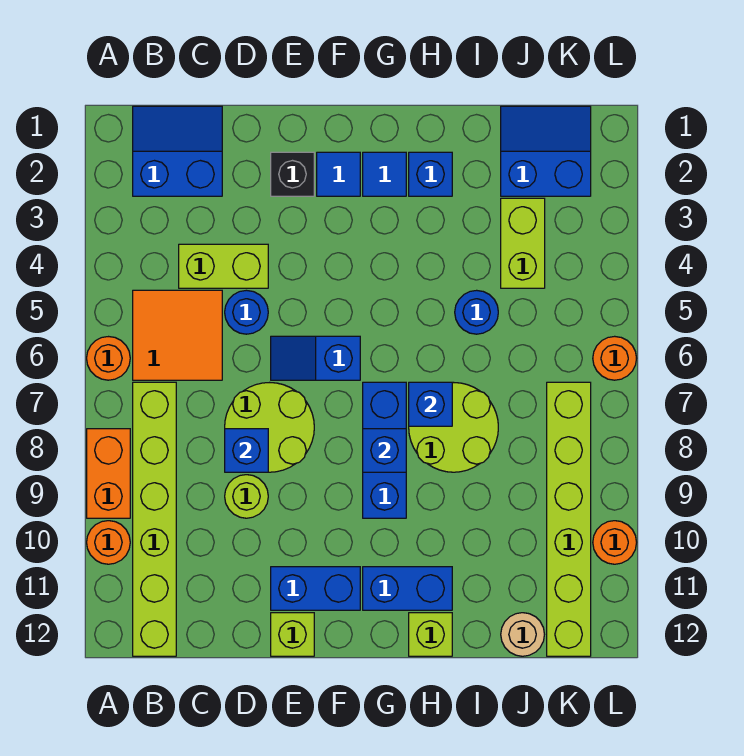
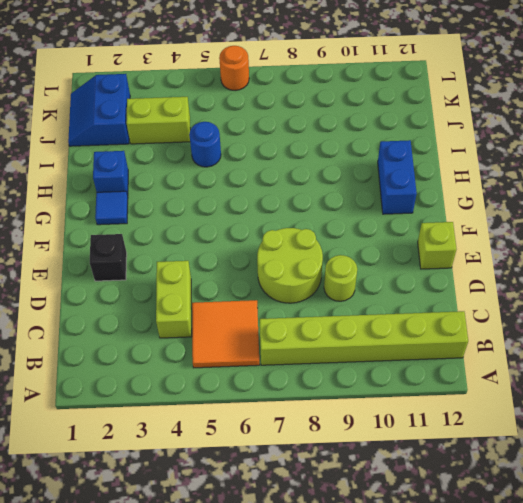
none -> orange round brick A6 level 1
none -> orange brick A8:A9 level 1
none -> orange round brick A10 level 1
none -> blue slope B1:C2 level 1 top 2

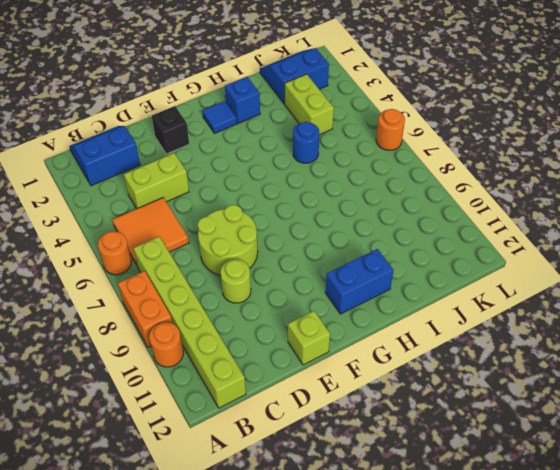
none -> blue round brick D5 level 1
none -> blue slope E6:F6 level 1 top F
none -> blue brick E11:F11 level 1
none -> blue tile F2 level 1

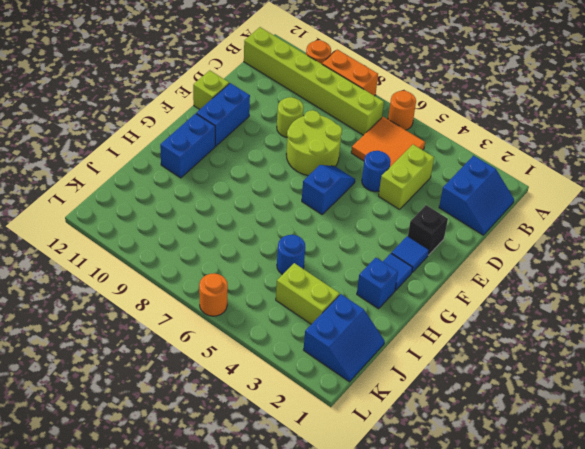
none -> blue brick G7:G9 level 1
none -> lime round brick H7:I8 level 1
none -> lime brick H12 level 1
none -> tan round brick J12 level 1

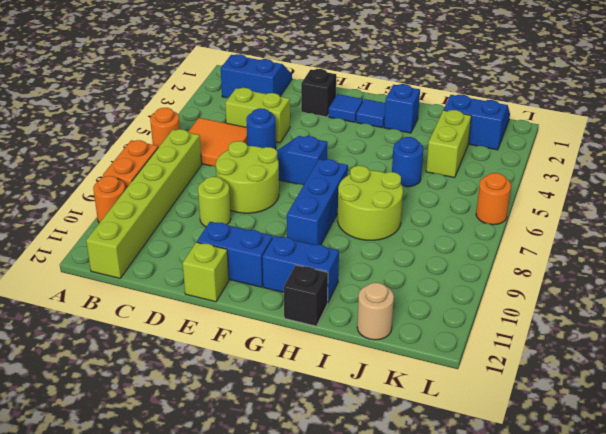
black brick H12 level 1 -> lime brick H12 level 1
none -> lime brick K7:K12 level 1
none -> orange round brick L10 level 1
none -> blue brick D8 level 2
none -> blue brick G8 level 2

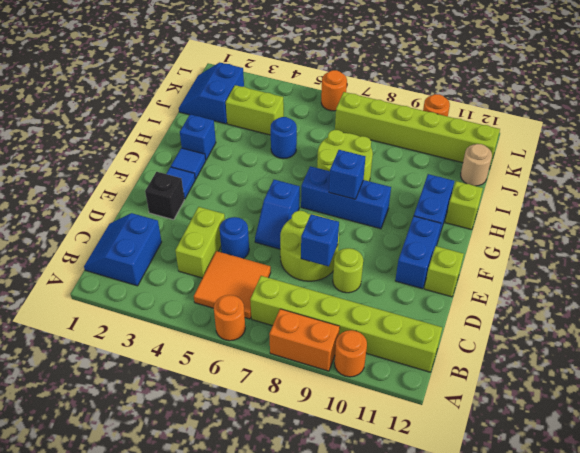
none -> blue brick H7 level 2

